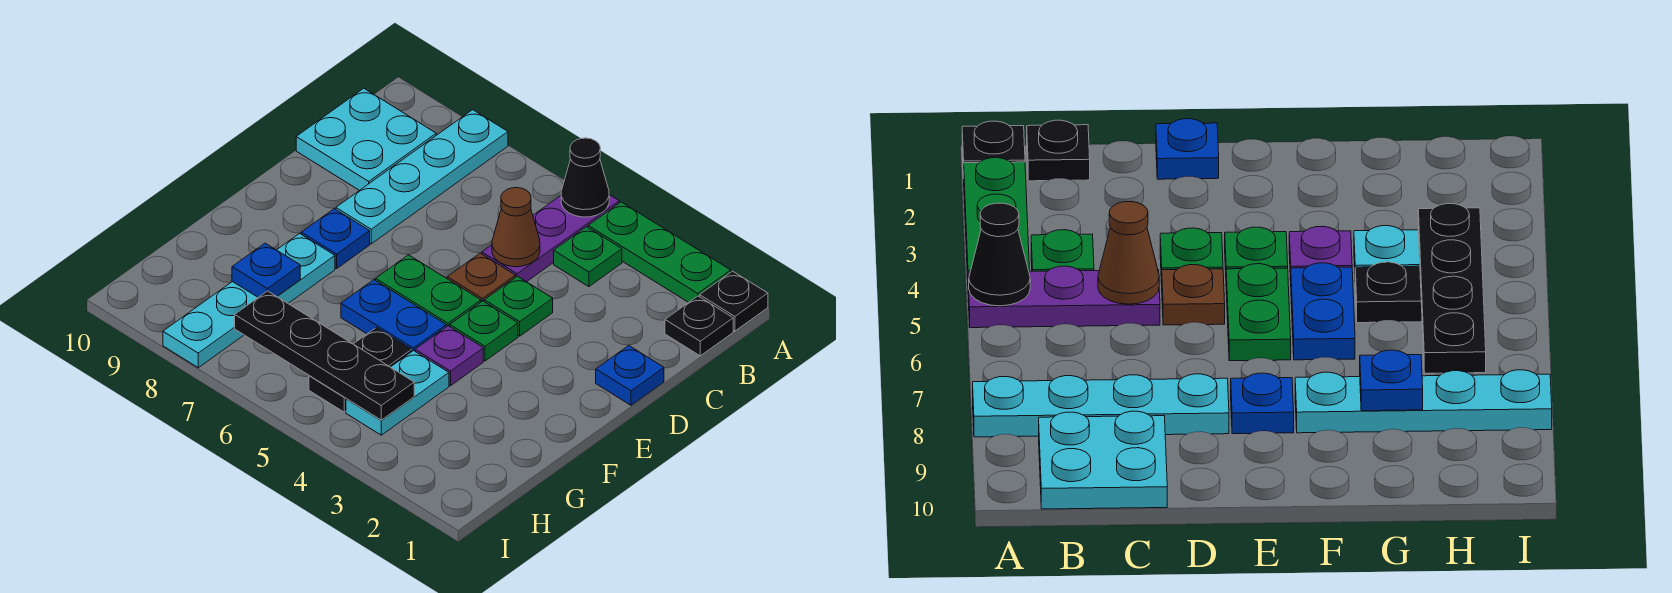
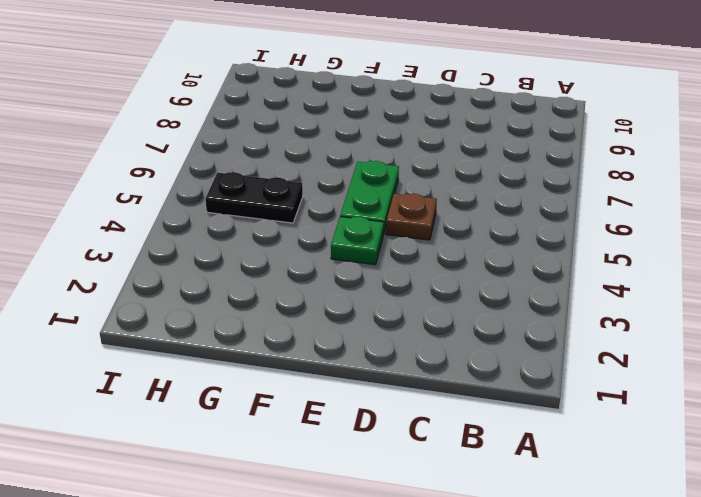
none -> black plate A1 level 1
none -> green plate A2:A4 level 1
none -> purple plate A5:C5 level 1

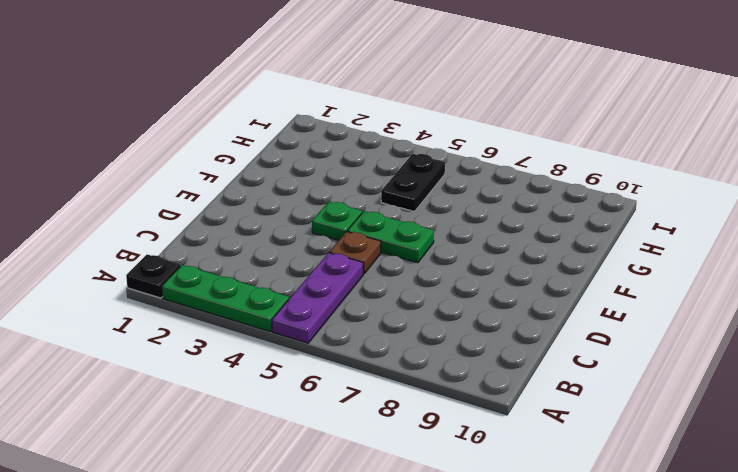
none -> cyan plate A8:D8 level 1
none -> black plate B1 level 1
none -> green plate B4 level 1

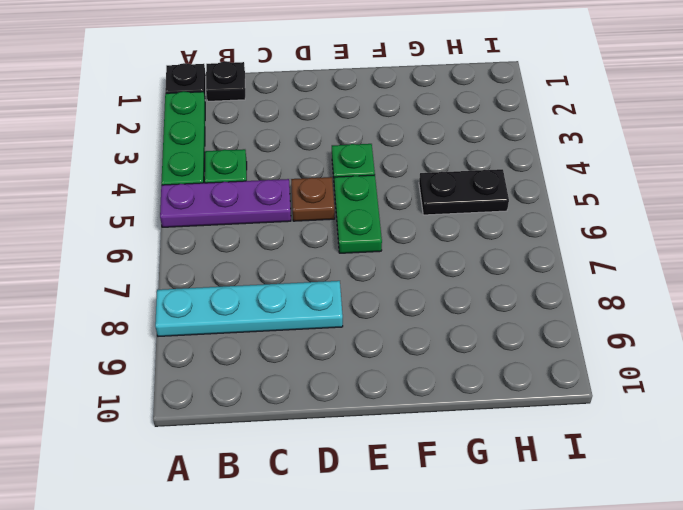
none -> cyan plate B9:C10 level 1
none -> blue plate D1 level 1
none -> green plate D4 level 1

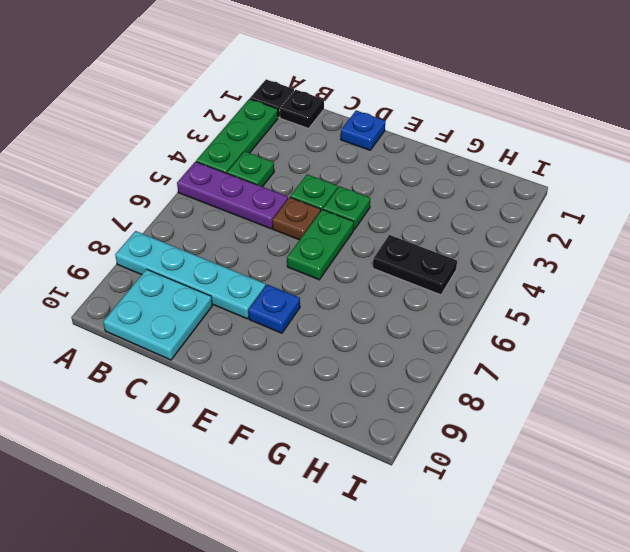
none -> purple plate F4 level 1
none -> blue plate F5:F6 level 1
none -> cyan plate F8:I8 level 1

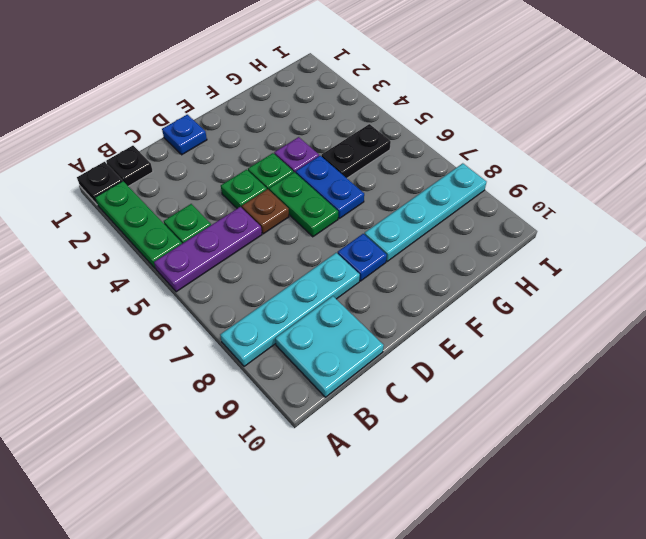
none -> cyan plate G4:H4 level 1
none -> black cone A5 level 2
none -> brown cone C5 level 2

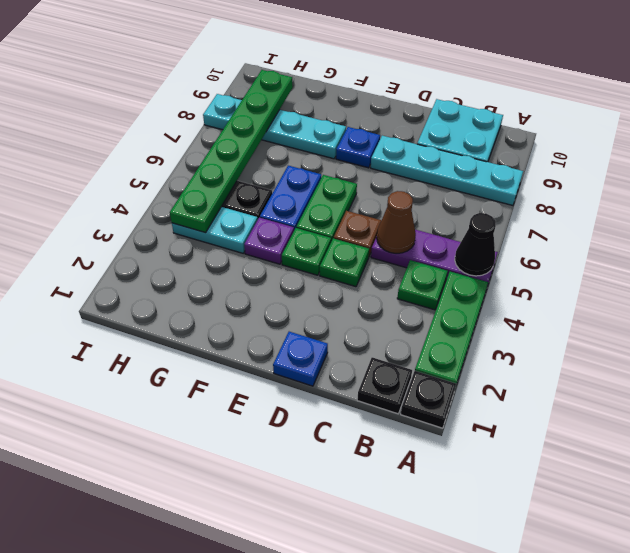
green plate H4:H9 level 2 -> black plate H4:H7 level 2
none -> blue plate G8 level 2

